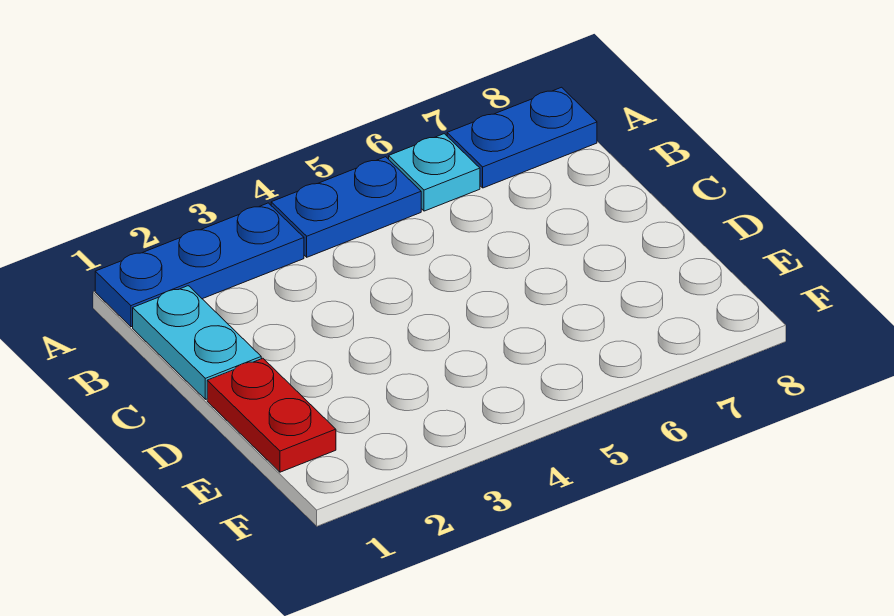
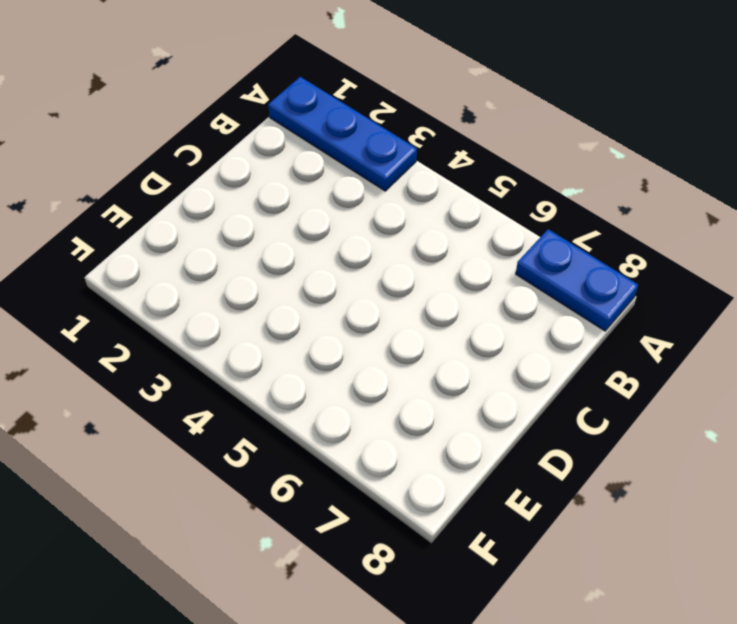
none -> blue plate A4:A5 level 1
none -> cyan plate A6 level 1

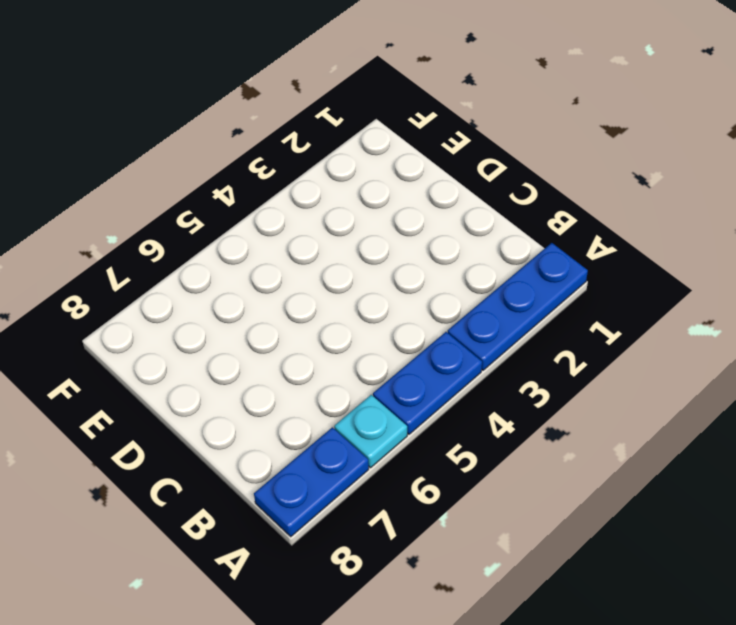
none -> cyan plate B1:C1 level 1
none -> red plate D1:E1 level 1

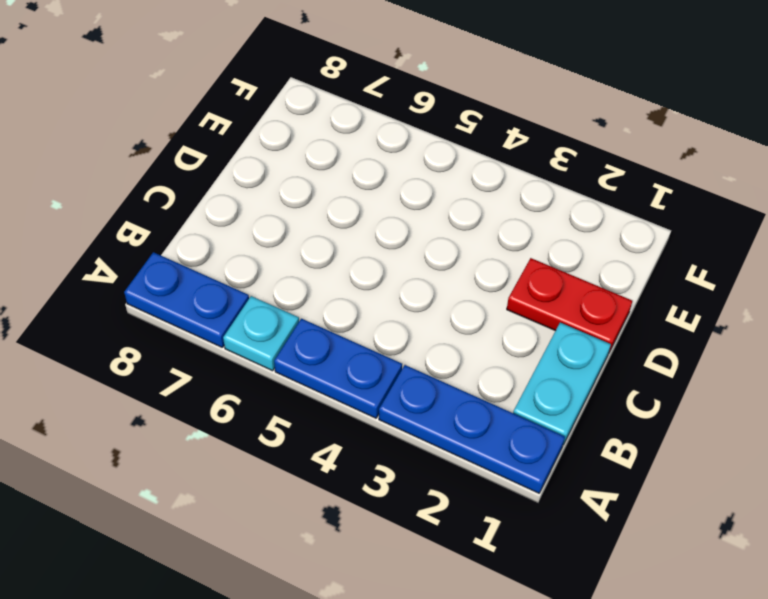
red plate D1:D2 level 1 -> red plate D1:E1 level 1

